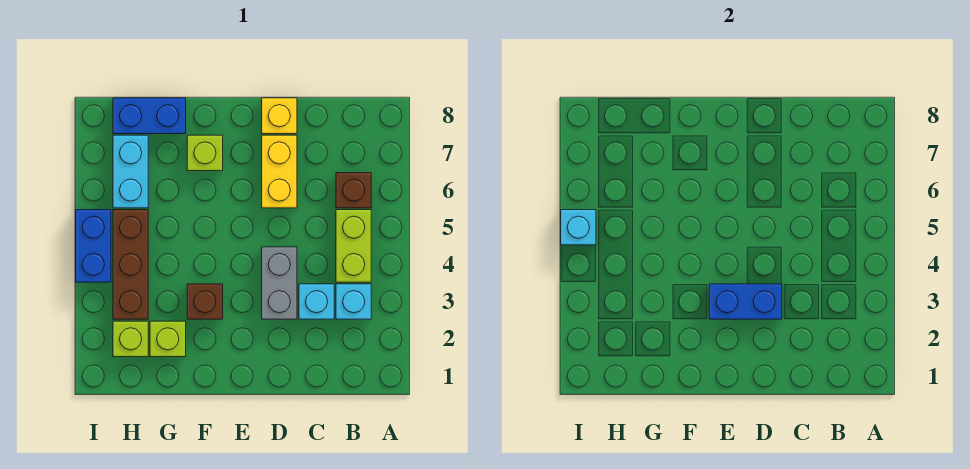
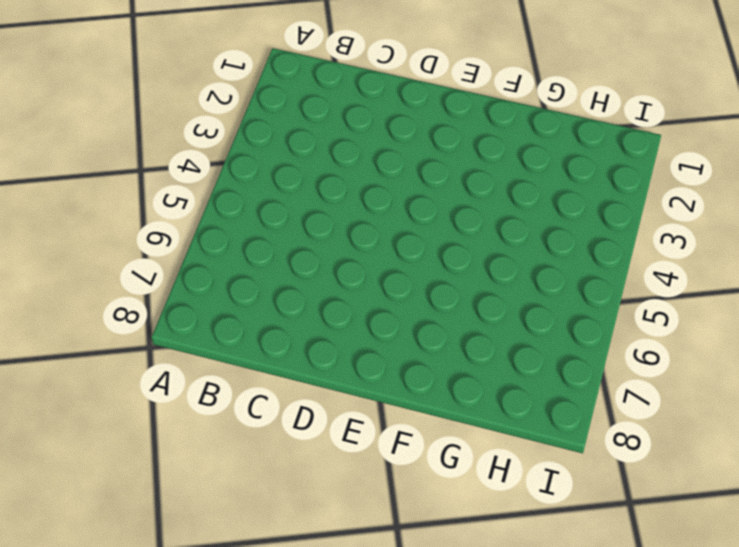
none -> cyan brick B3 level 1
none -> lime brick B4:B5 level 1
none -> brown brick B6 level 1

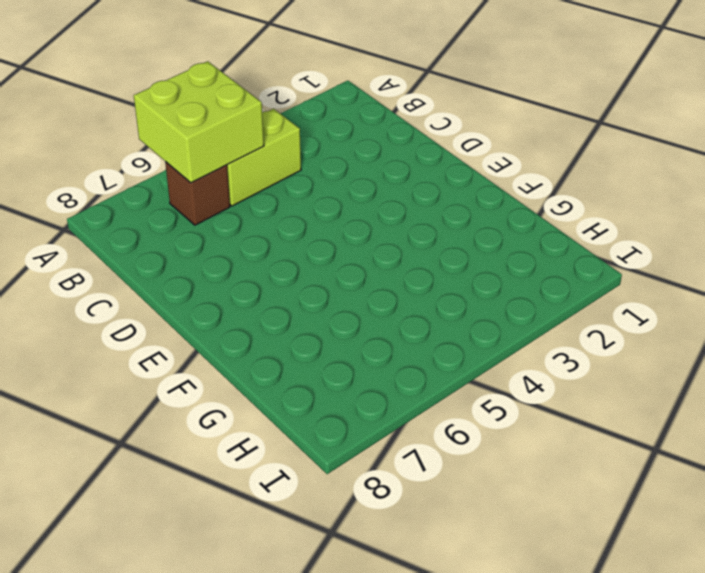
lime brick A5:B6 level 2 -> none
none -> cyan brick B3 level 1
none -> cyan brick C3 level 1
none -> grey brick D3:D4 level 1

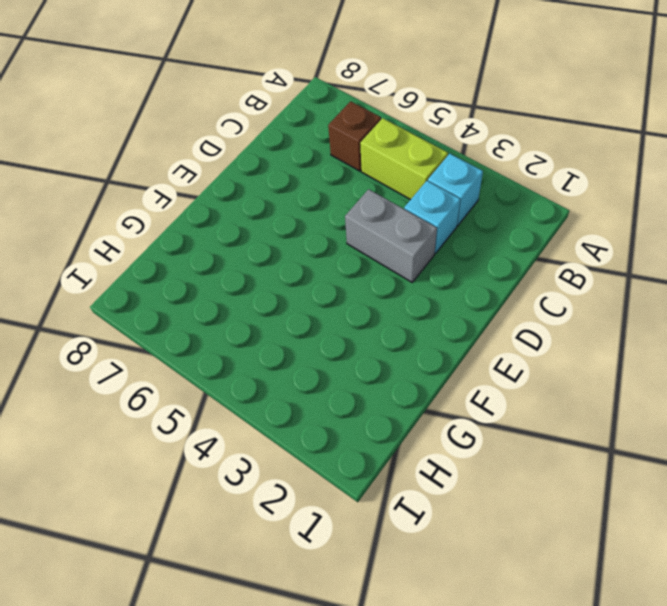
none -> yellow brick D6:D7 level 1
none -> yellow brick D8 level 1
none -> brown brick F3 level 1

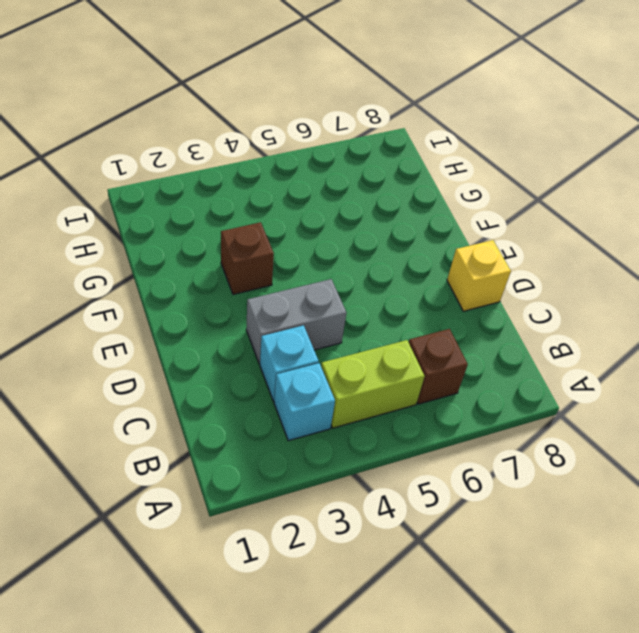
none -> yellow brick D6:D7 level 1
none -> lime brick F7 level 1
none -> lime brick G2 level 1

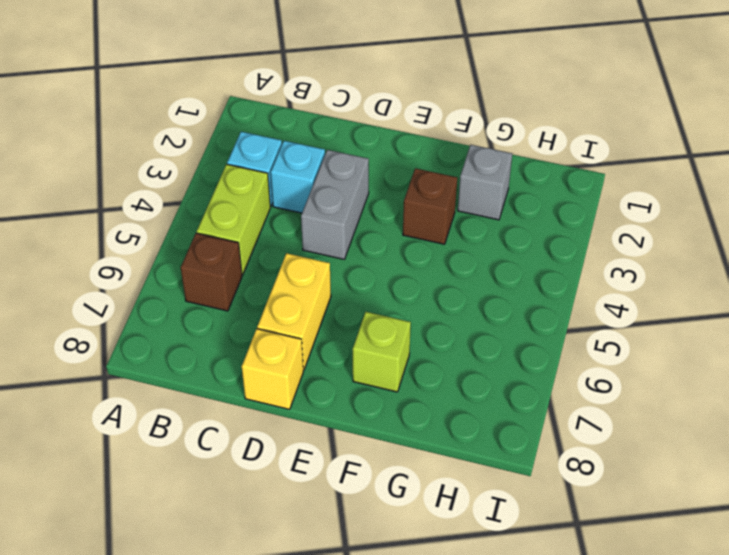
grey brick G2 level 1 -> lime brick G2 level 1
none -> blue brick G8:H8 level 1
none -> lime brick H2 level 1
none -> brown brick H3:H5 level 1

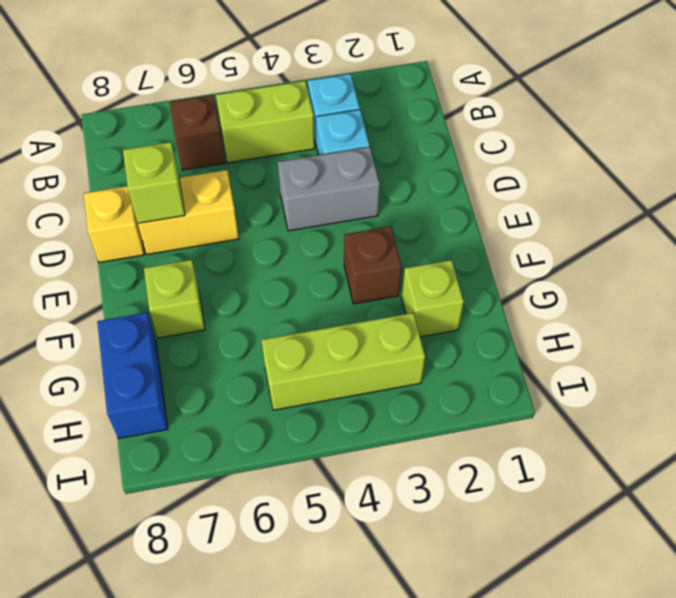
lime brick D7 level 2 -> lime brick H2 level 1
lime brick H3:H5 level 1 -> brown brick H3:H5 level 1
none -> cyan brick H6:H7 level 1
none -> blue brick I4:I5 level 1
none -> blue brick D3:E3 level 2

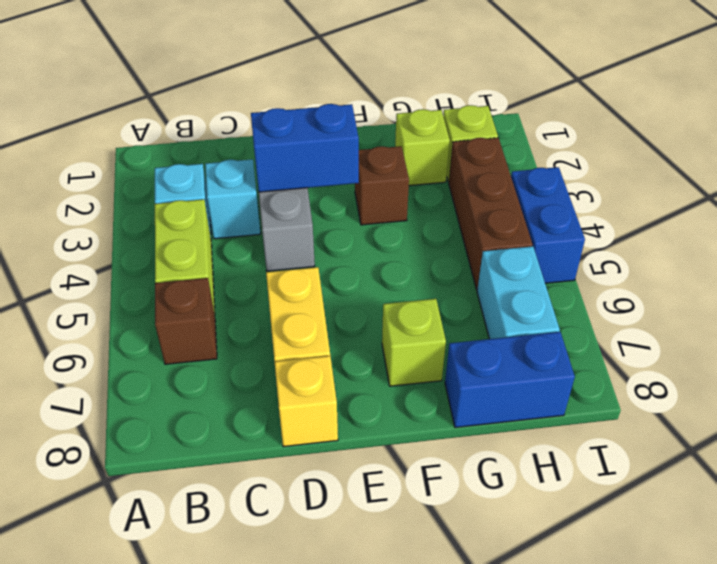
none -> cyan brick I5 level 2

